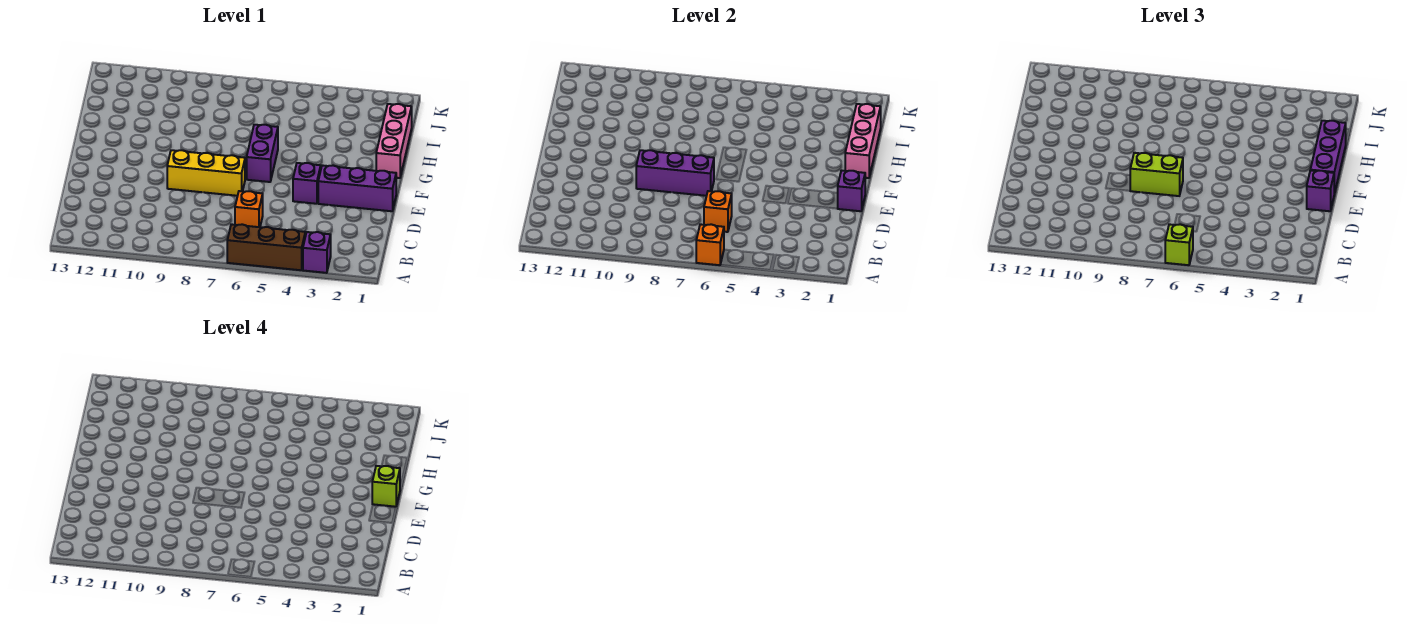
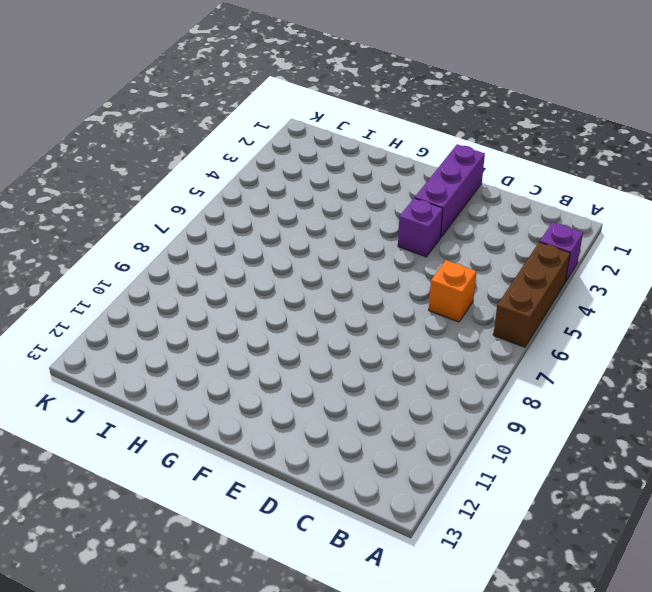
none -> yellow brick E7:E9 level 1
none -> purple brick F6:G6 level 1
none -> pink brick G1:I1 level 1

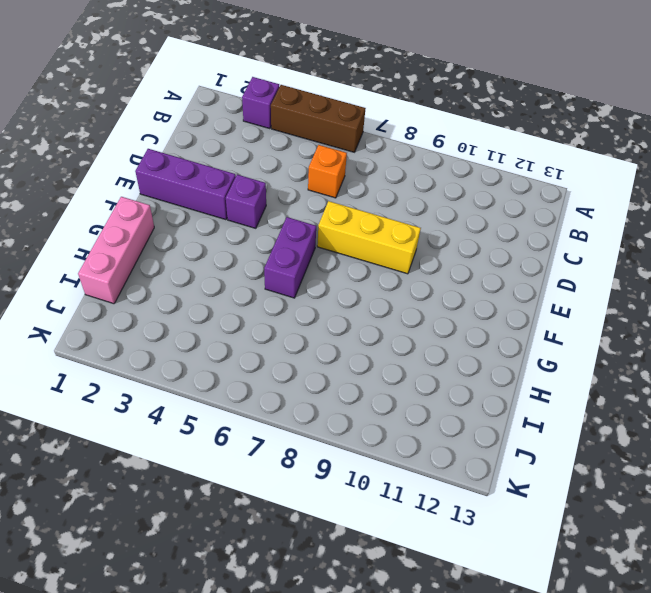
none -> orange brick A6 level 2
none -> orange brick C6 level 2
none -> purple brick E1 level 2

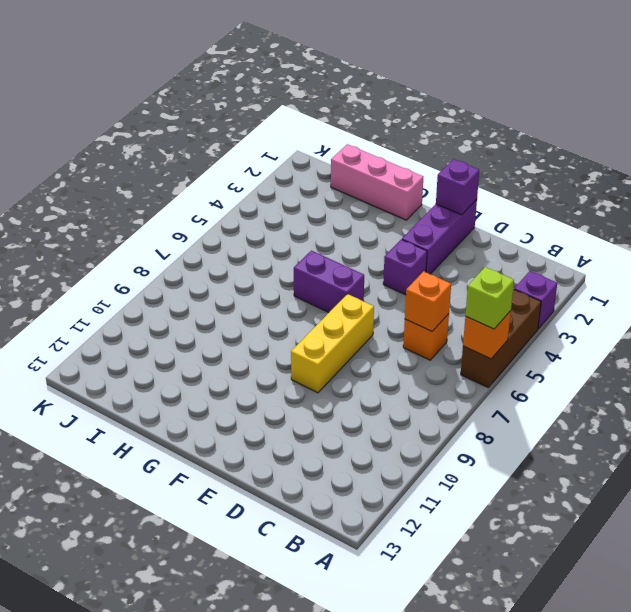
none -> purple brick E7:E9 level 2
none -> pink brick G1:I1 level 2
none -> purple brick E1 level 3

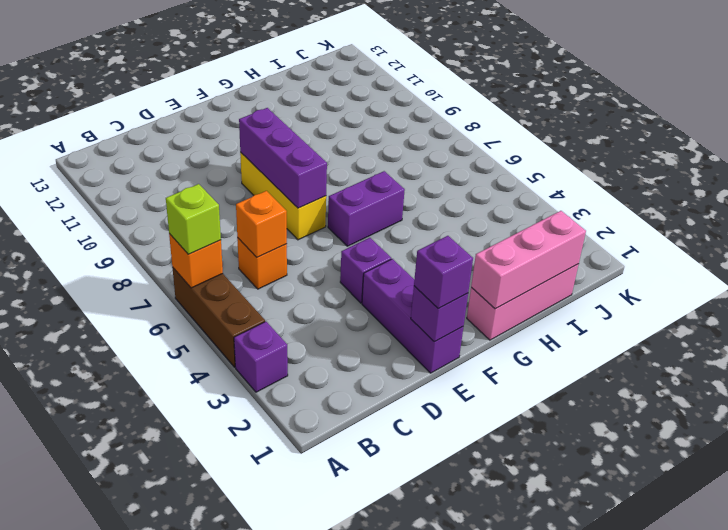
none -> lime brick E7:E8 level 3
none -> purple brick F1:H1 level 3
none -> lime brick F1 level 4

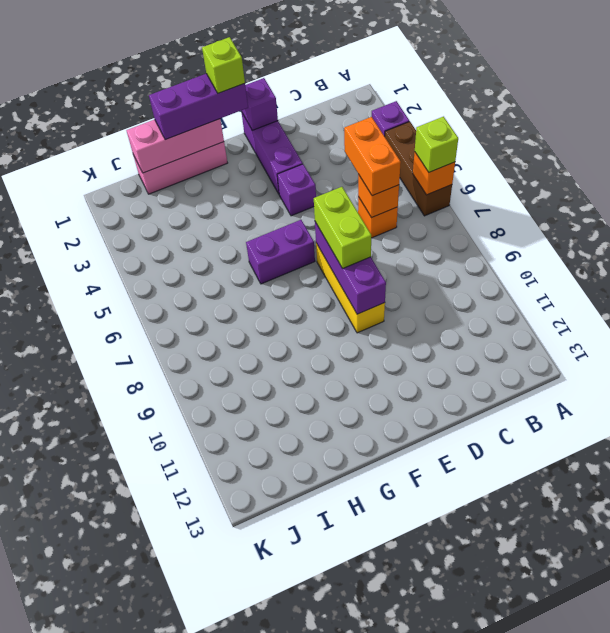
orange brick C5:C6 level 3 -> none
none -> purple brick E1 level 3

